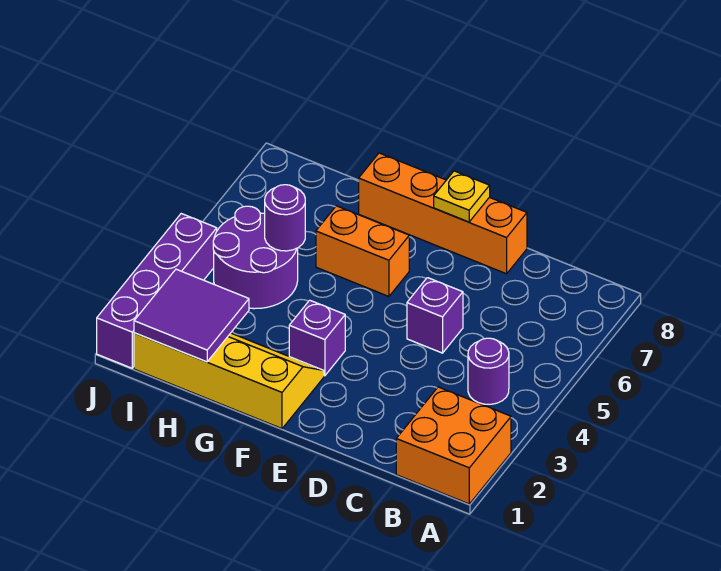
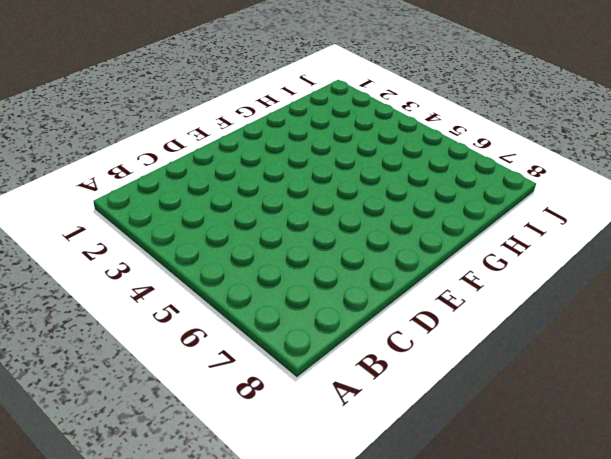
none -> orange brick A1:B2 level 1
none -> purple round brick B4 level 1
none -> purple brick D5 level 1

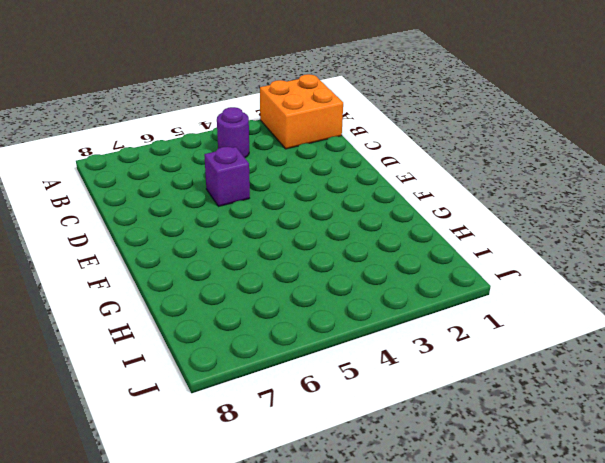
none -> orange brick D8:G8 level 1
none -> yellow slope F1:I2 level 1 top 1
none -> purple brick F3 level 1

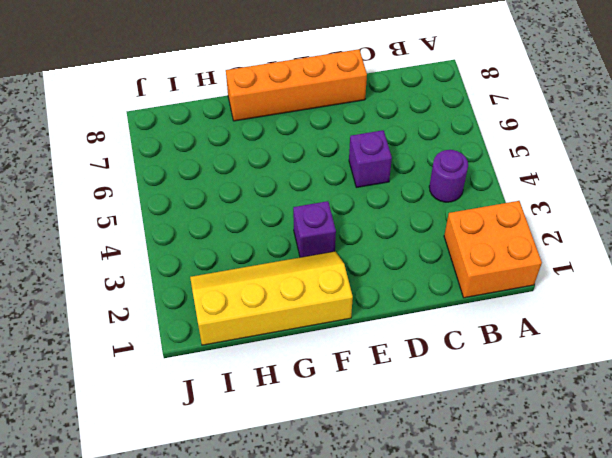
none -> orange brick F6:G6 level 1
none -> purple round brick H4:I5 level 1
none -> purple brick J1:J4 level 1

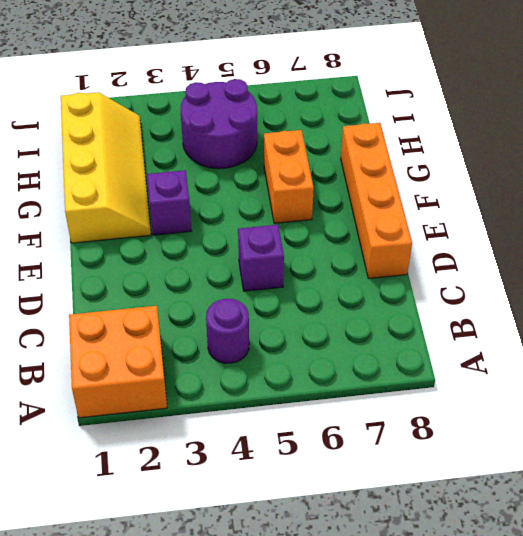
none -> purple brick J1:J4 level 1
none -> yellow plate E8 level 2
none -> purple tile H1:I2 level 2

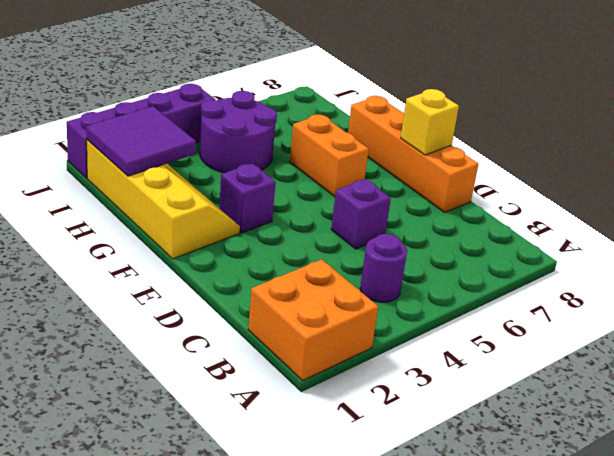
yellow brick E8 level 2 -> yellow plate E8 level 2
none -> purple round brick H5 level 2

